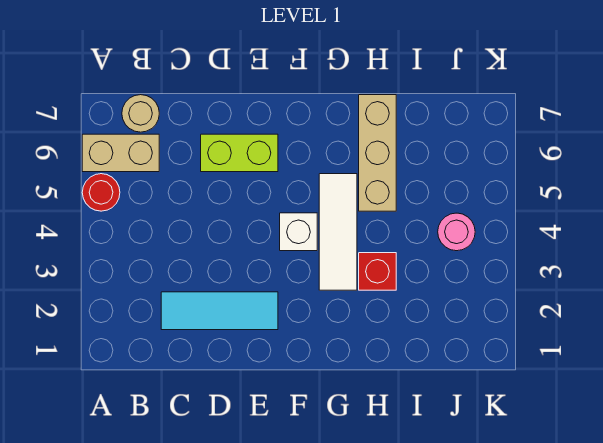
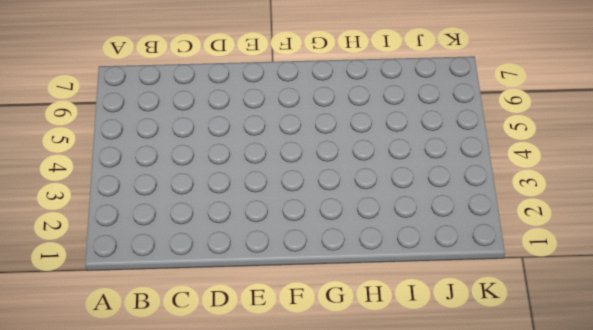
none -> red round brick A5 level 1
none -> tan brick A6:B6 level 1

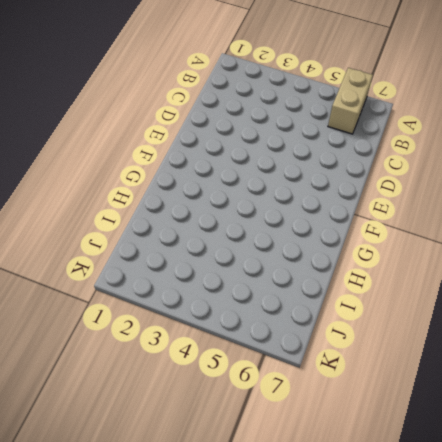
none -> red round brick A5 level 1
none -> tan round brick B7 level 1

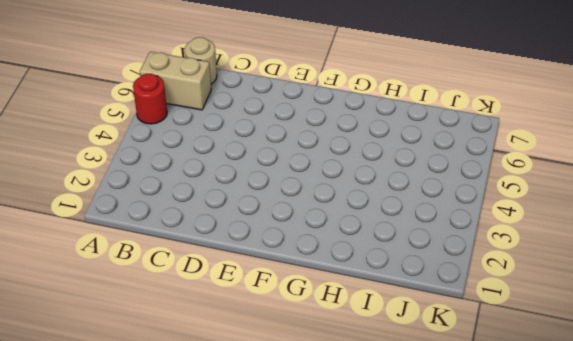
none -> cyan tile C2:E2 level 1
none -> lime brick D6:E6 level 1

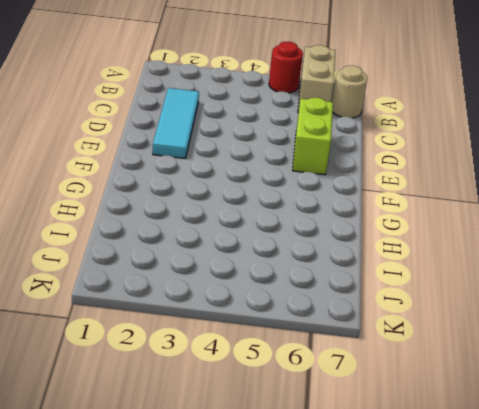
none -> white brick F4 level 1
none -> white tile G3:G5 level 1

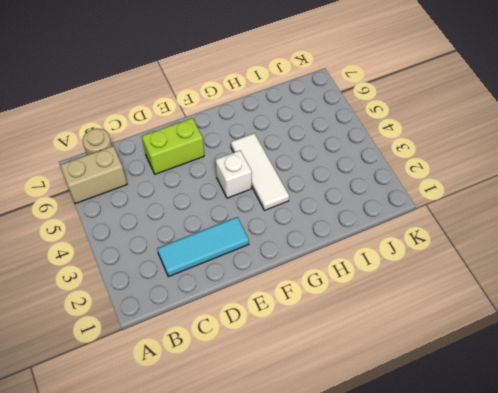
none -> red round brick A5 level 1
none -> red brick H3 level 1

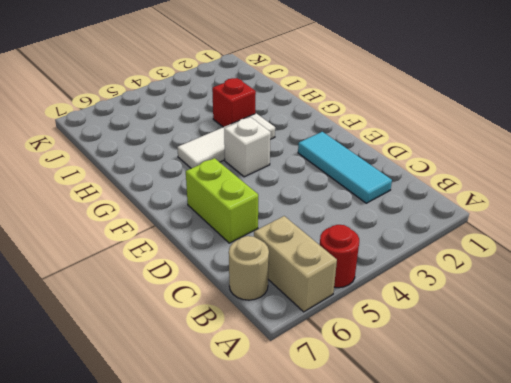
none -> tan brick H5:H7 level 1
none -> pink round brick J4 level 1

